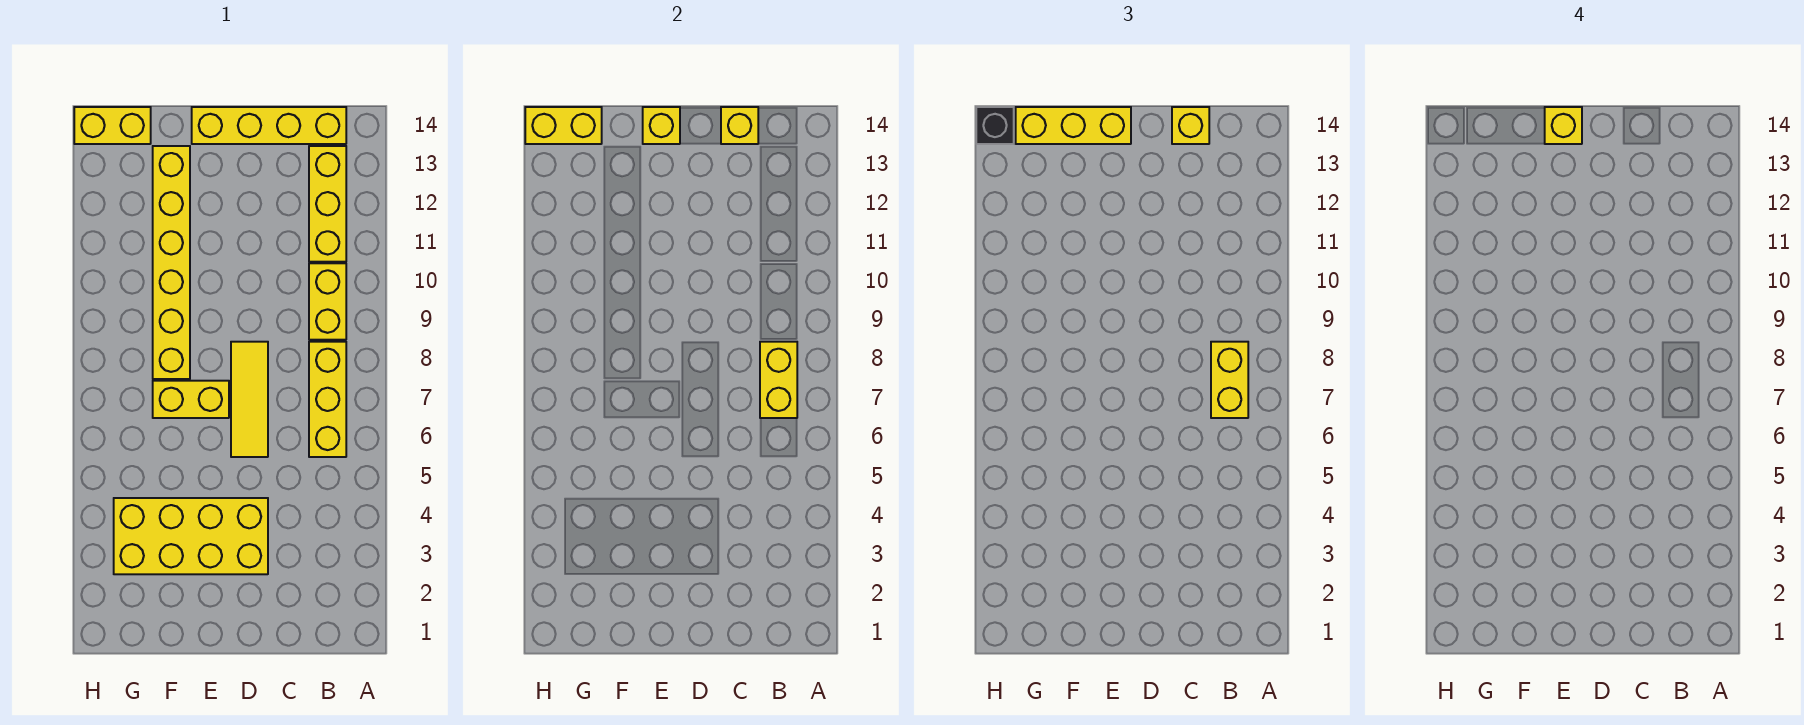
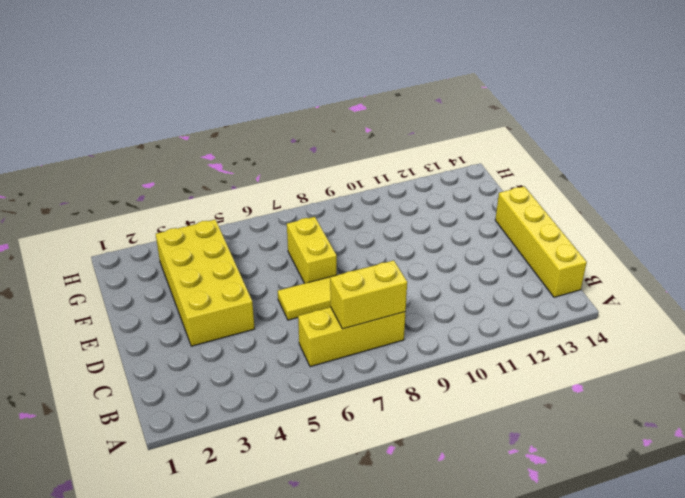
none -> yellow brick B9:B10 level 1
none -> yellow brick B11:B13 level 1
none -> yellow brick F8:F13 level 1

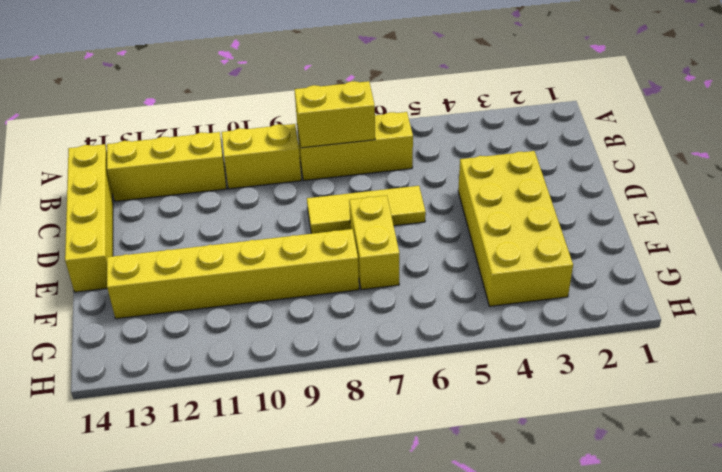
none -> yellow brick G14:H14 level 1
none -> yellow brick C14 level 2
none -> yellow brick E14 level 2

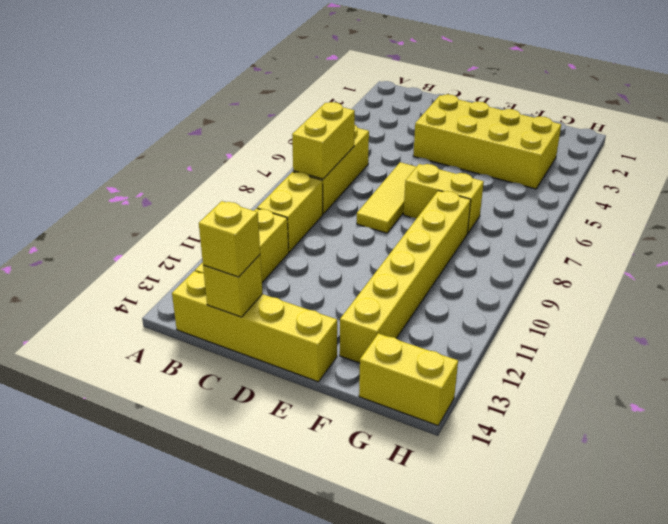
none -> yellow brick E14 level 2
none -> yellow brick G14:H14 level 2
none -> yellow brick B7:B8 level 3

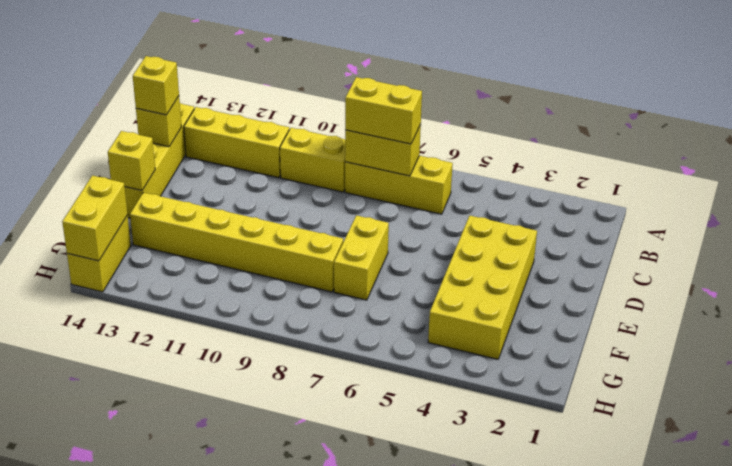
none -> yellow tile D6:D8 level 1
none -> yellow brick E14:G14 level 3
none -> black brick H14 level 3

